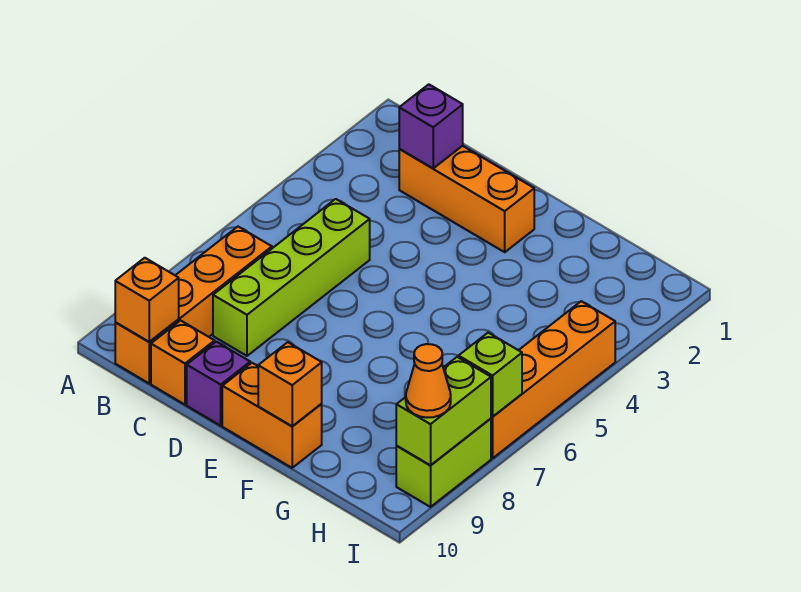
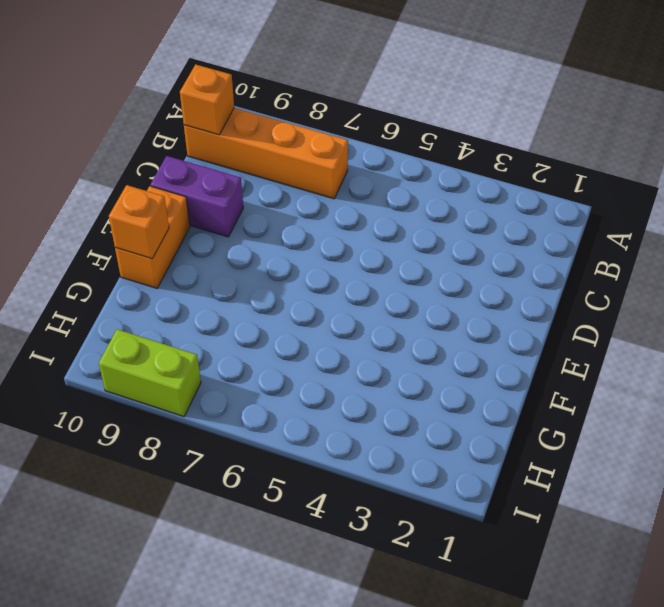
purple brick D9:D10 level 1 -> purple brick D10 level 1
none -> orange brick C2:E2 level 1
none -> lime brick C5:C8 level 1
none -> orange brick C10 level 1

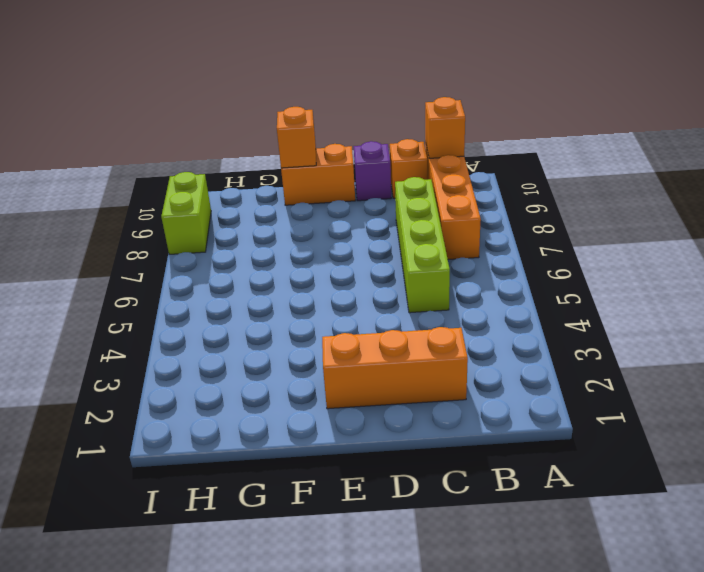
none -> orange brick I4:I7 level 1
none -> purple brick C2 level 2
none -> lime brick I7 level 2

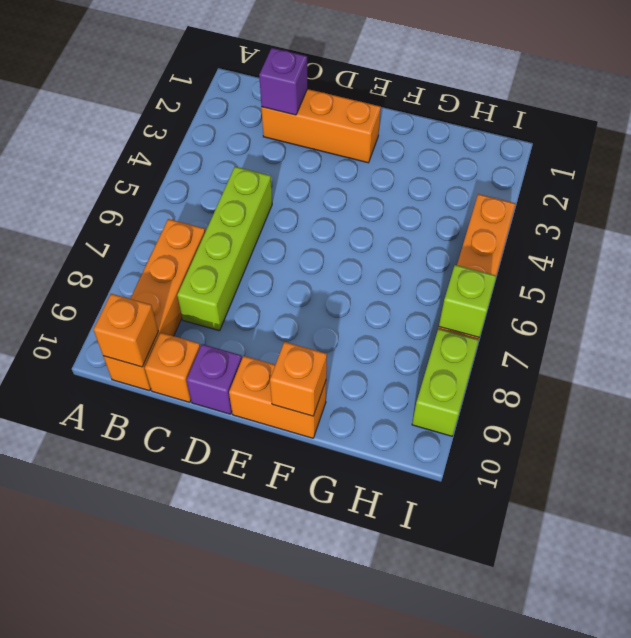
none -> lime brick I8:I9 level 2
none -> orange cone I9 level 3

